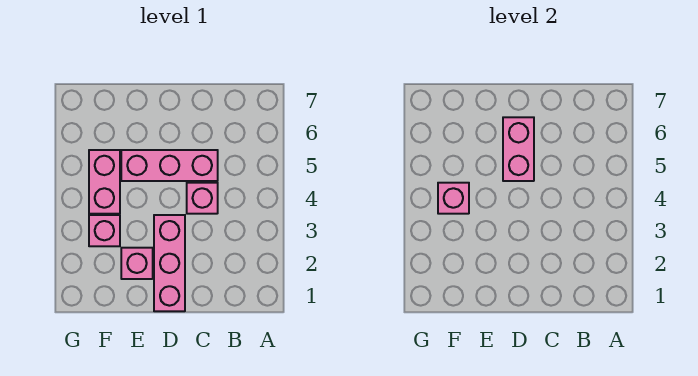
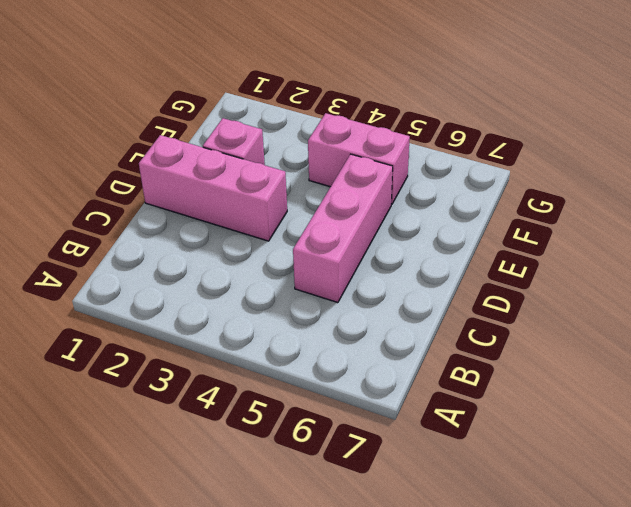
none -> pink brick C4 level 1
none -> pink brick F3 level 1

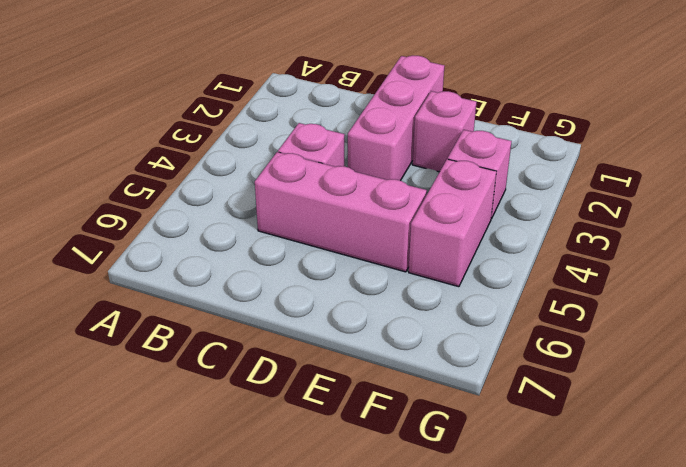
none -> pink brick D5:D6 level 2
none -> pink brick F4 level 2

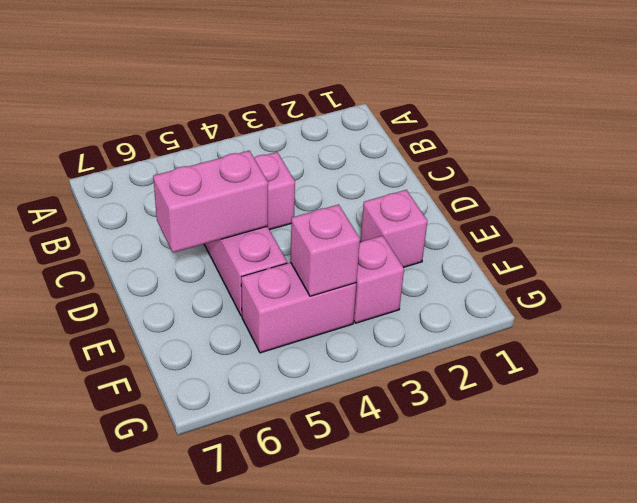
none -> pink brick D1:D3 level 1

